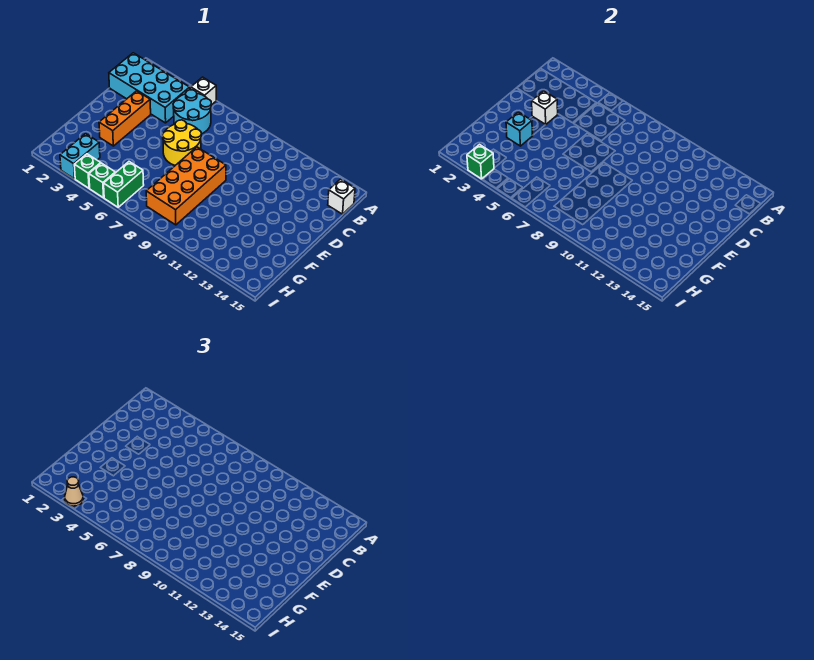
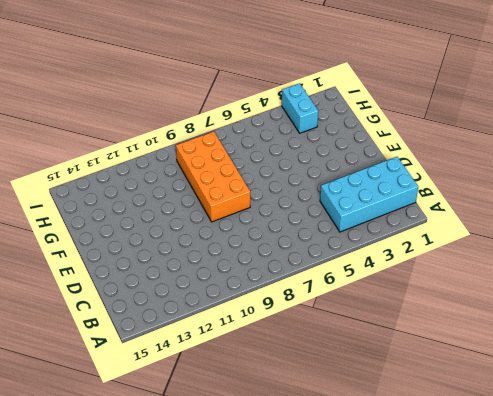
none -> white brick A5 level 1
none -> cyan round brick B5:C6 level 1
none -> white brick B15 level 1

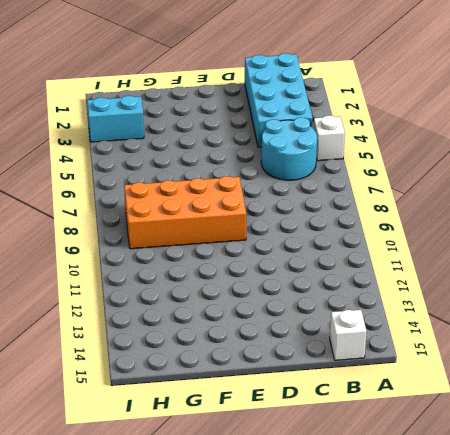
none -> orange brick D3:F3 level 1
none -> yellow round brick D6:E7 level 1
none -> green brick H6:I6 level 1

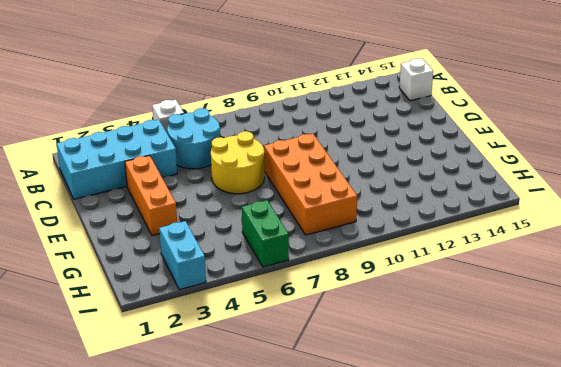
none -> green brick I4 level 1
none -> green brick I5 level 1
none -> white brick D3 level 2

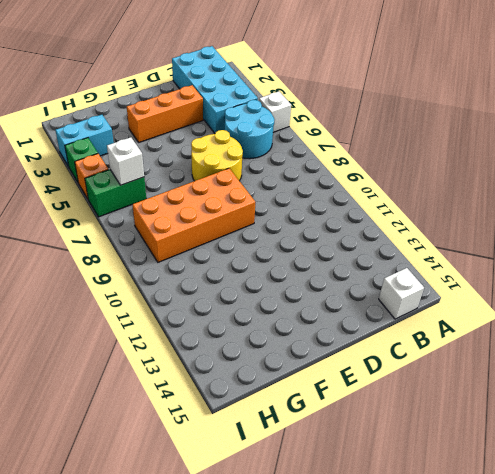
white brick H6 level 2 -> white brick D3 level 2
orange brick I5 level 1 -> green brick I5 level 1
none -> cyan brick F3 level 2
none -> green brick I3 level 2
none -> tan cone I3 level 3

